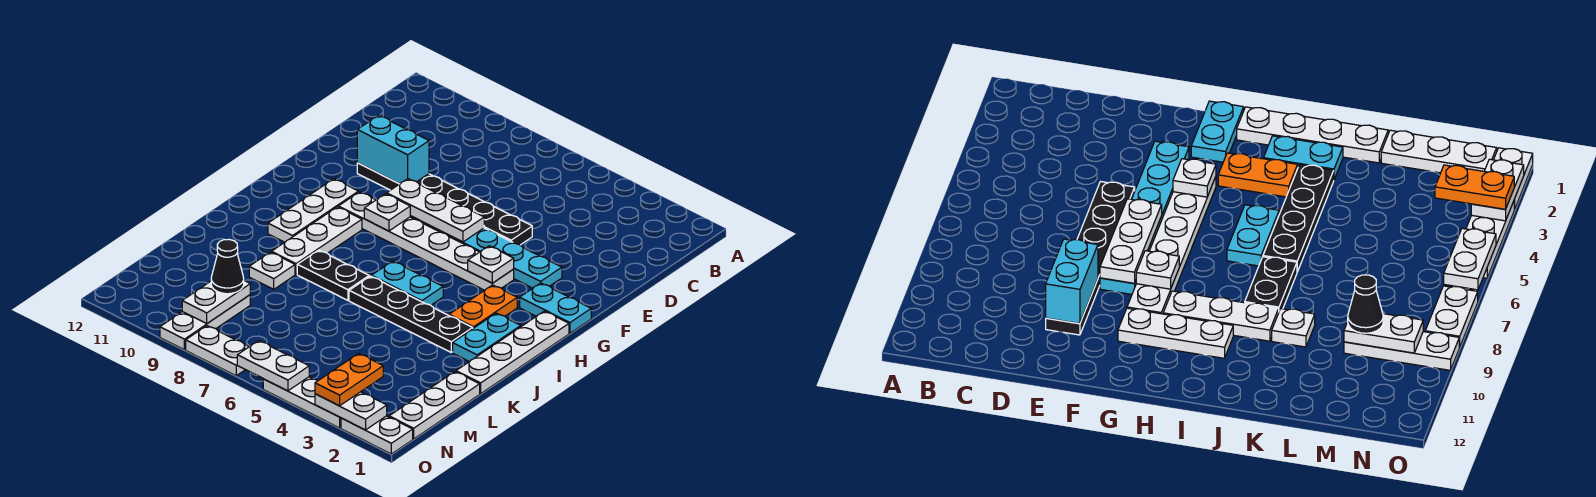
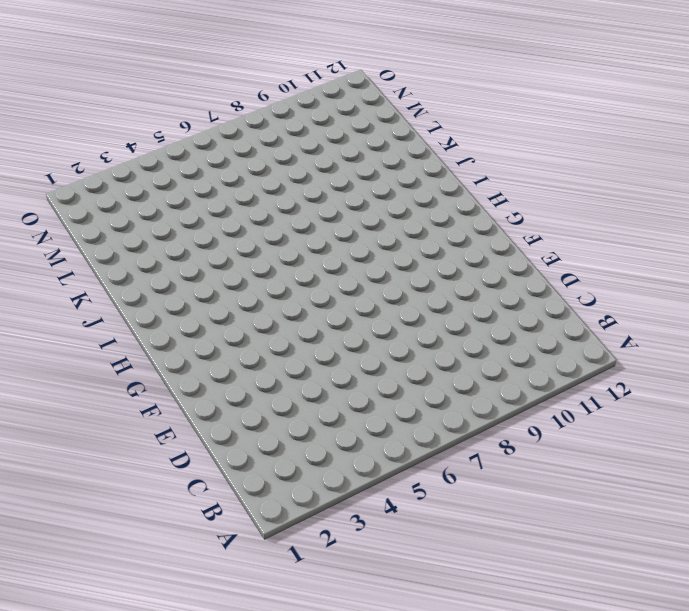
none -> black plate E5:E10 level 1
none -> cyan plate F3:F8 level 1
none -> cyan plate G1:G2 level 1

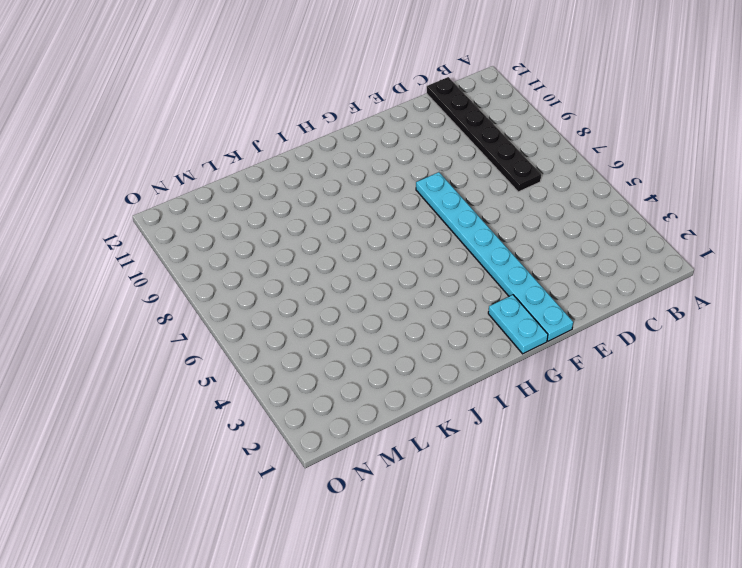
black plate C7:C12 level 1 -> black plate E5:E10 level 1
cyan plate F1:F8 level 1 -> cyan plate F3:F8 level 1
none -> white plate G4:G9 level 1
none -> white plate G10:I10 level 1
none -> white plate H1:K1 level 1

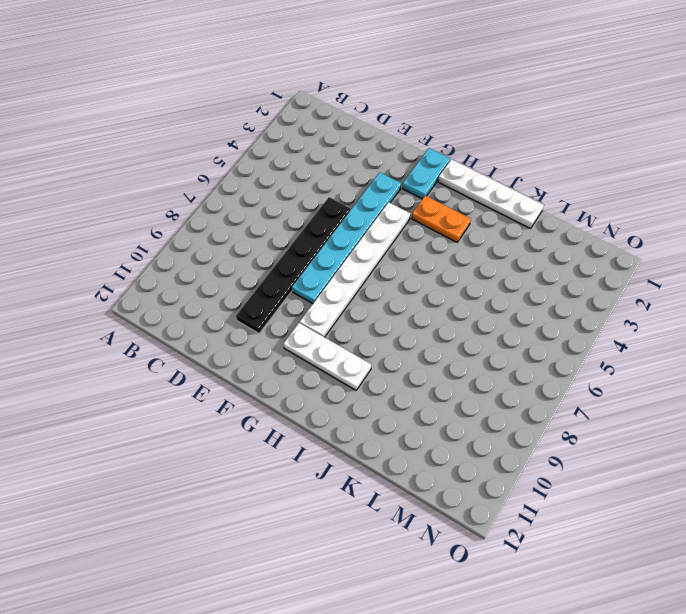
none -> white plate H9:J9 level 1
none -> cyan plate I2:J2 level 1
none -> cyan plate I5:I6 level 1

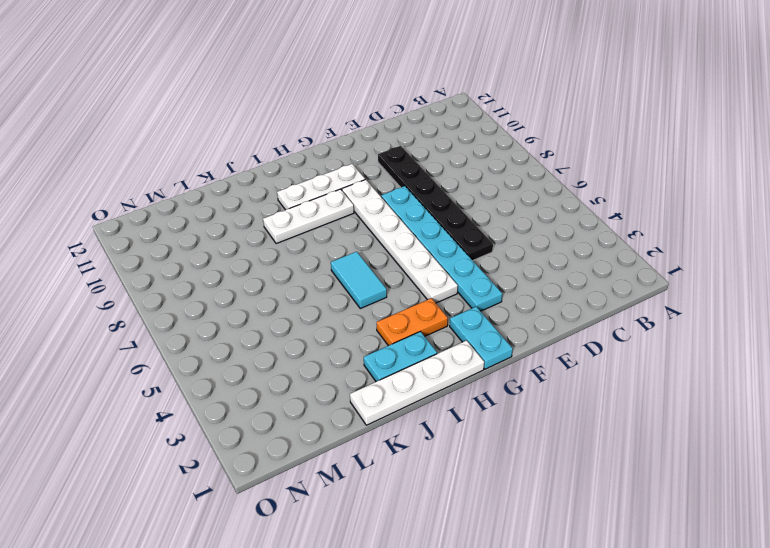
cyan tile I5:I6 level 1 -> cyan plate I5:I6 level 1
none -> black plate J3:J6 level 1
none -> black plate J7:J8 level 1
none -> white plate K9 level 1

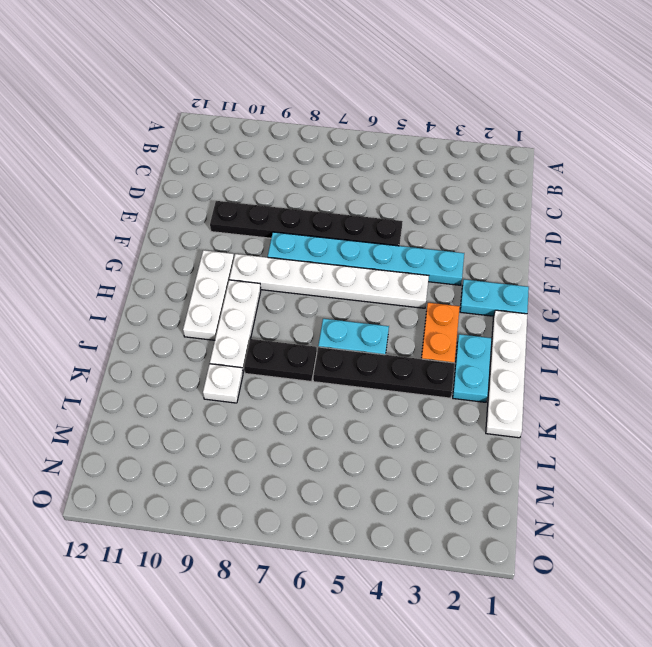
none -> white plate L1:N1 level 1
none -> white plate M9:O9 level 1
none -> white plate O1:O2 level 1

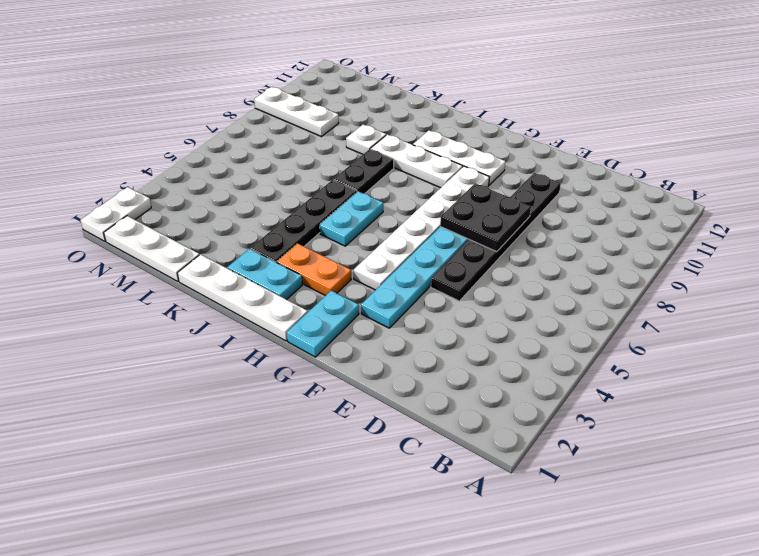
black plate E7:F8 level 2 -> white plate F6:F8 level 2
none -> white plate O3:O5 level 1
none -> white plate O7:O8 level 1
none -> cyan brick E9:E10 level 2

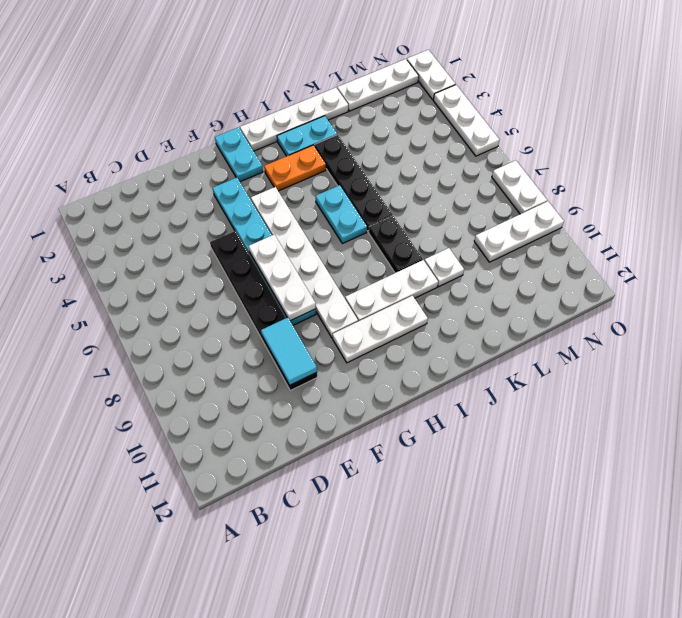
cyan tile E9:E10 level 2 -> cyan brick E9:E10 level 2
none -> white plate G4 level 2
none -> white plate G8 level 2
none -> white plate M9:N9 level 2

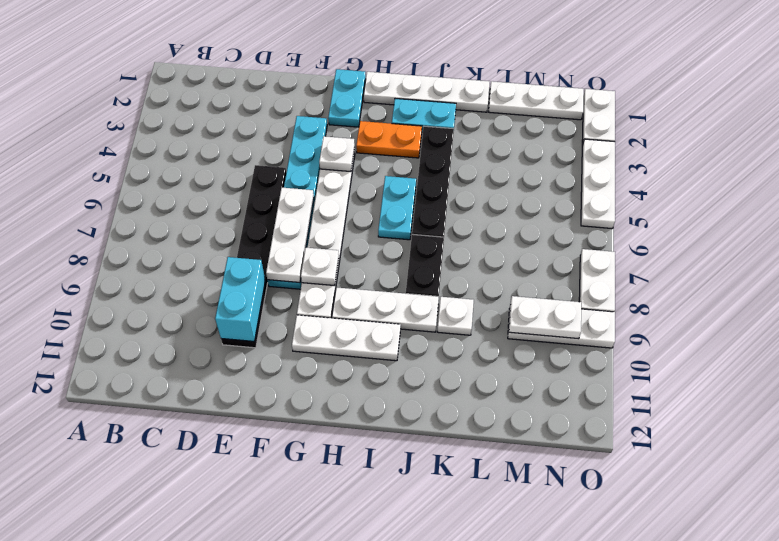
none -> white plate O2:O3 level 2
none -> white plate O5:O6 level 2
none -> black cone M9 level 3

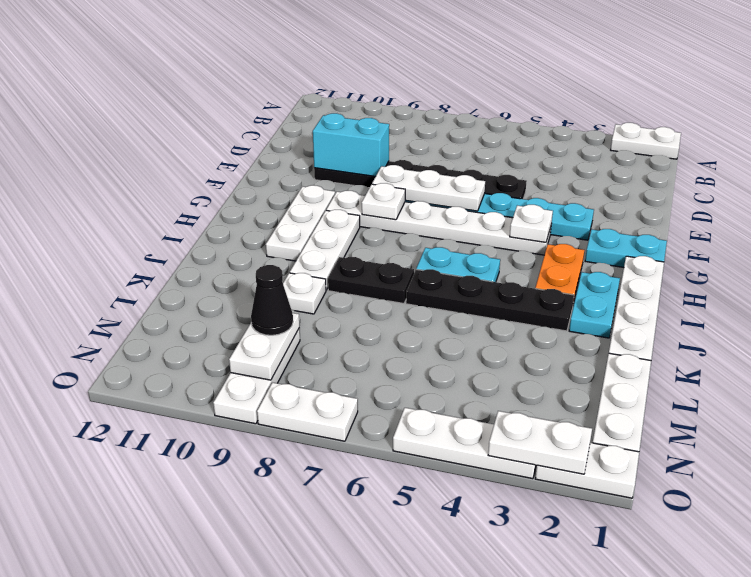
white plate A1:A2 level 1 -> white plate O5:O6 level 2
none -> orange plate N3:O3 level 3

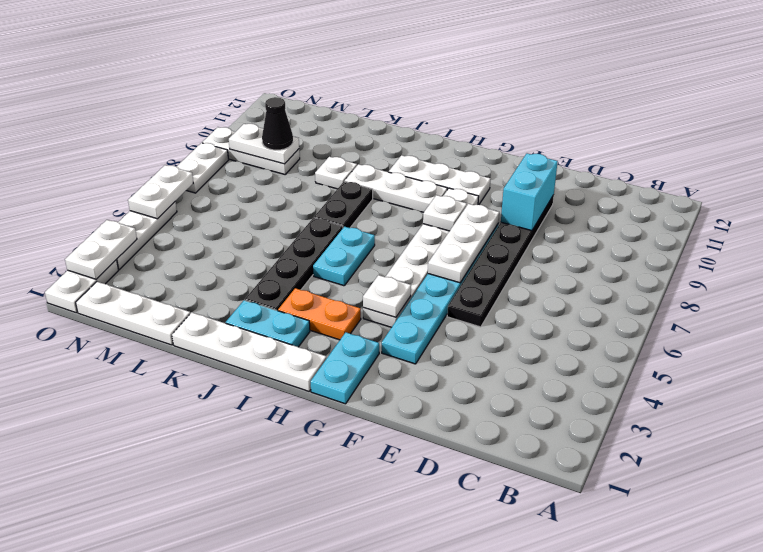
none -> orange plate N3:O3 level 3

